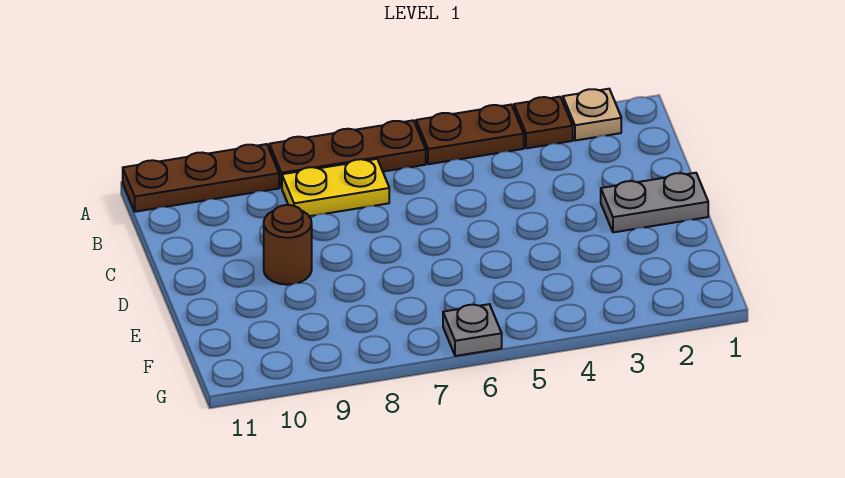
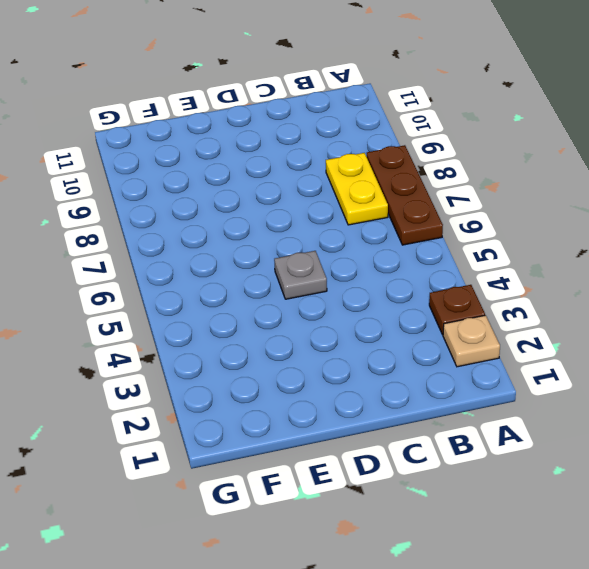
grey plate D5 level 1 -> grey plate G6 level 1
none -> brown plate A4:A5 level 1
none -> brown plate A9:A11 level 1

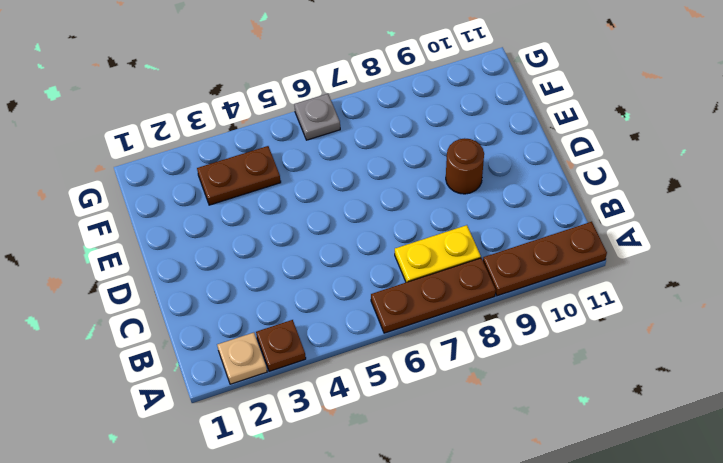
brown plate F3:F4 level 1 -> brown plate A4:A5 level 1
none -> grey plate D1:D2 level 1

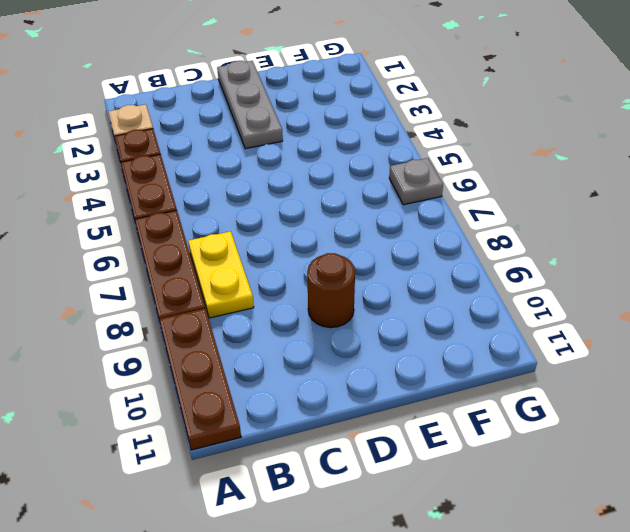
grey plate D1:D3 level 1 -> grey plate D1:D2 level 1

